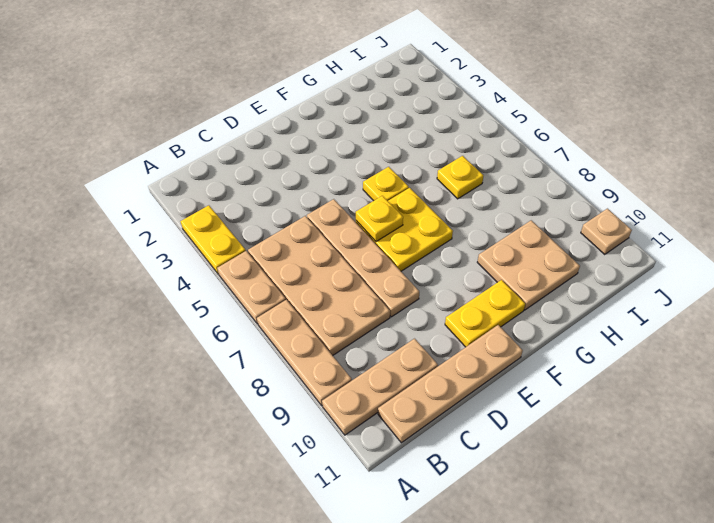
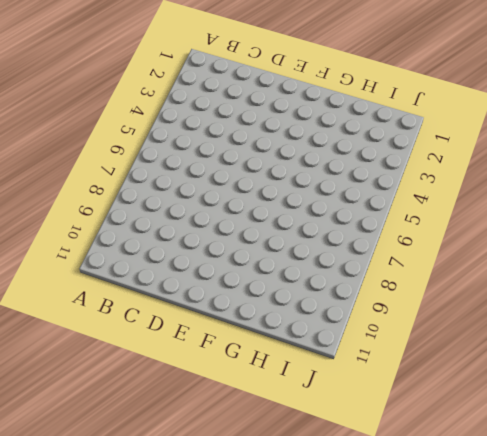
none -> yellow plate A3:A4 level 1
none -> tan plate A5:A6 level 1
none -> tan plate A7:A9 level 1

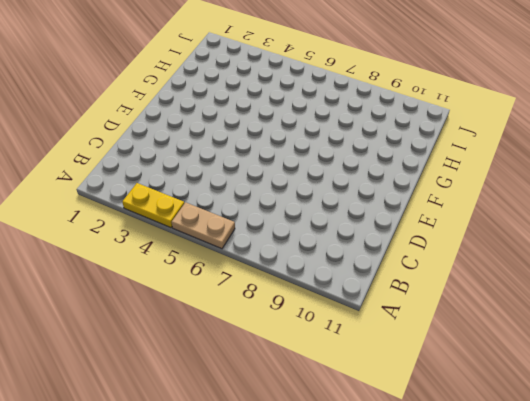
none -> tan plate A7:A9 level 1
none -> tan plate A10:C10 level 1
none -> tan plate B5:C8 level 1

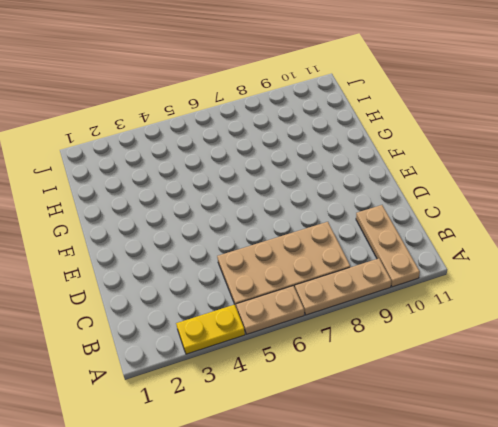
none -> tan plate B11:E11 level 1
none -> tan plate D5:D8 level 1
none -> yellow plate E6:F7 level 1

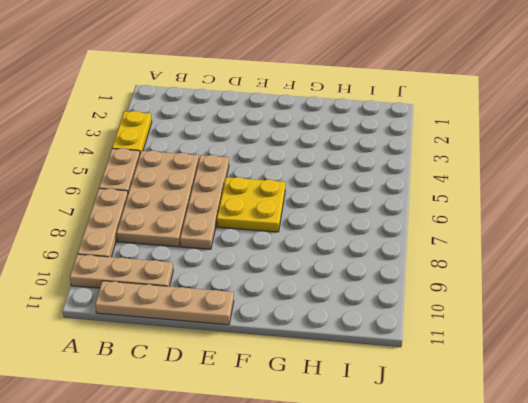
none -> yellow plate E10:F10 level 1
none -> yellow plate F5 level 1
none -> tan plate G9:H10 level 1

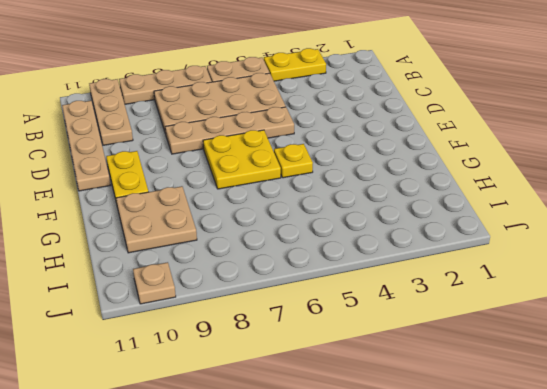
none -> yellow plate H6 level 1
none -> yellow plate E6 level 2

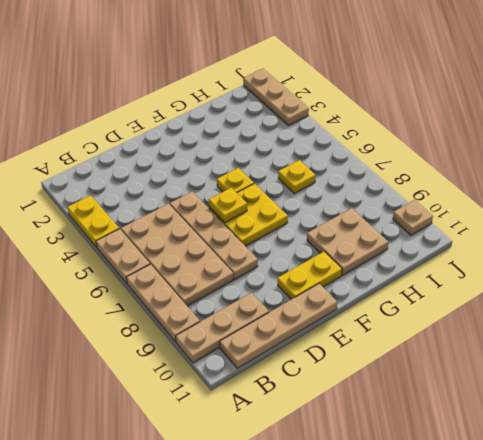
tan plate J1:J3 level 1 -> none

